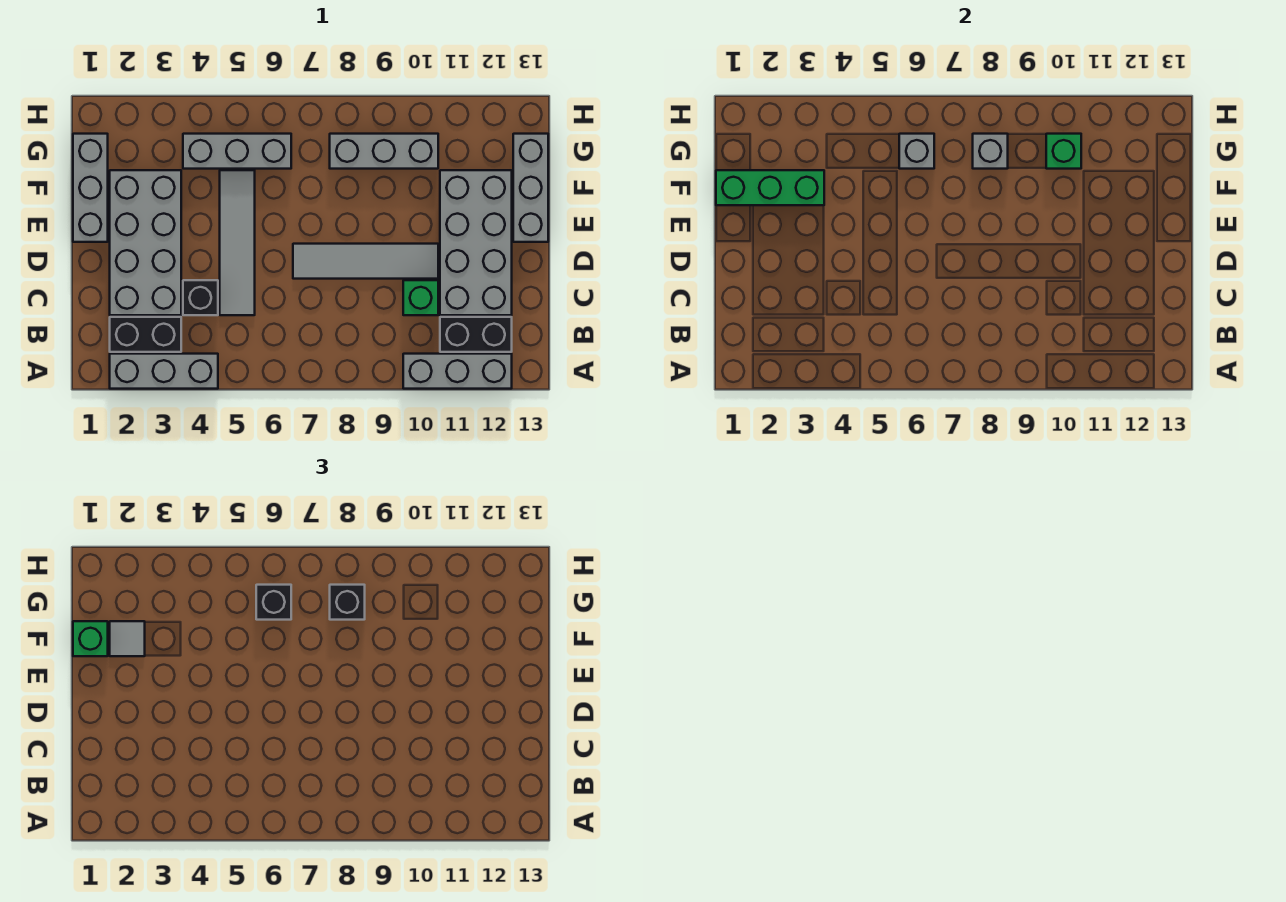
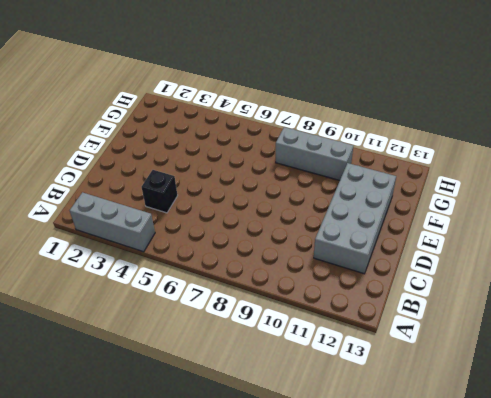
none -> grey brick A10:A12 level 1
none -> black brick B2:B3 level 1
none -> black brick B11:B12 level 1

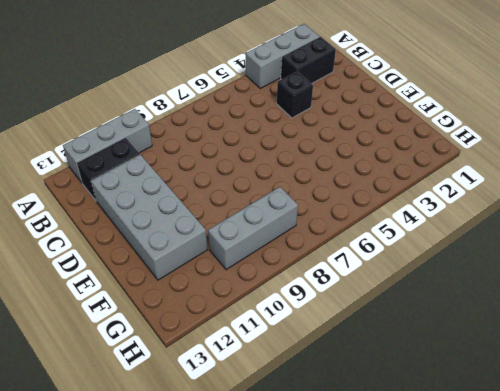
none -> grey brick C2:F3 level 1
none -> grey tile C5:F5 level 1
none -> green brick C10 level 1

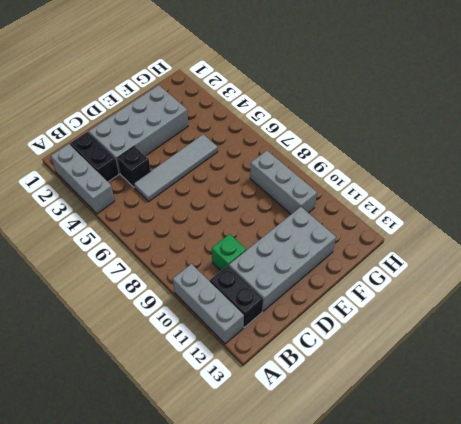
none -> grey tile D7:D10 level 1
none -> grey brick E1:G1 level 1
none -> grey brick E13:G13 level 1

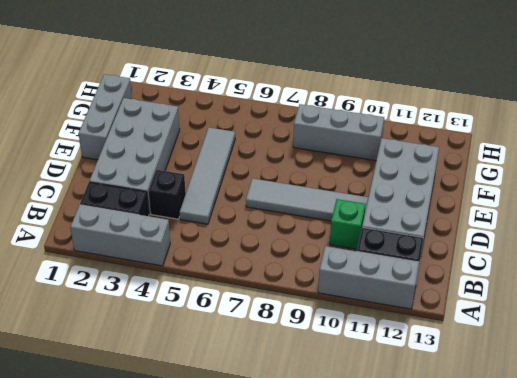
none -> grey brick E13:G13 level 1
none -> grey brick G4:G6 level 1
none -> green brick F1:F3 level 2

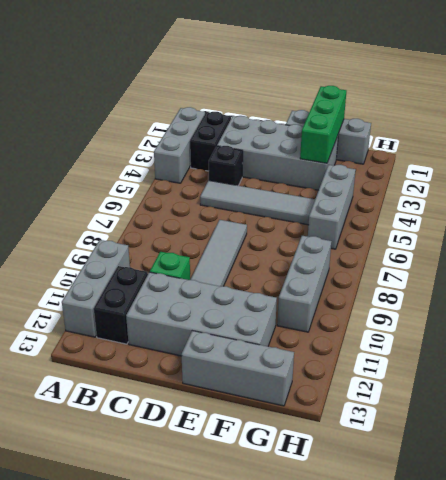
none -> grey brick G6 level 2
none -> grey brick G8 level 2
none -> green brick G10 level 2

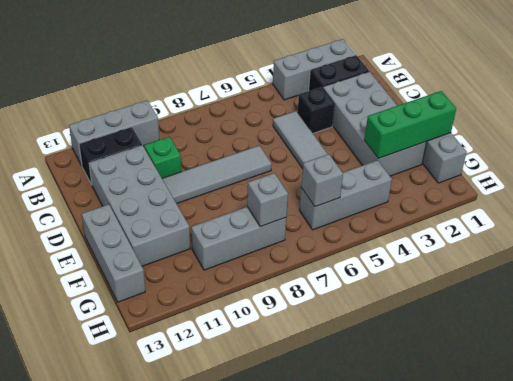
none -> green brick G10 level 2
none -> green brick F1 level 3
none -> grey tile F2 level 3

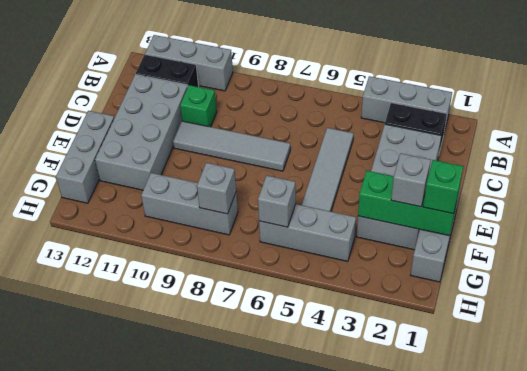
grey brick F2 level 3 -> grey tile F2 level 3
none -> black brick C4 level 1
none -> green brick G10 level 2
none -> black brick G6 level 3

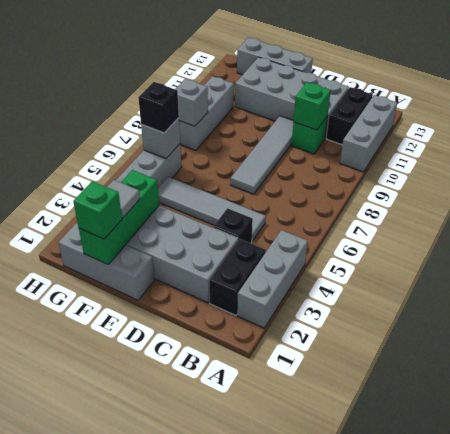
green brick C10 level 2 -> green brick G10 level 2
none -> black brick G8 level 3

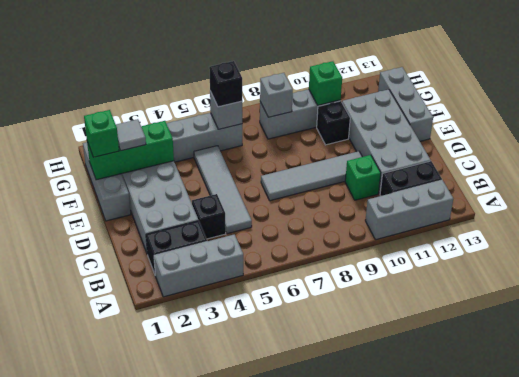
black brick F10 level 1 -> black brick G8 level 3

